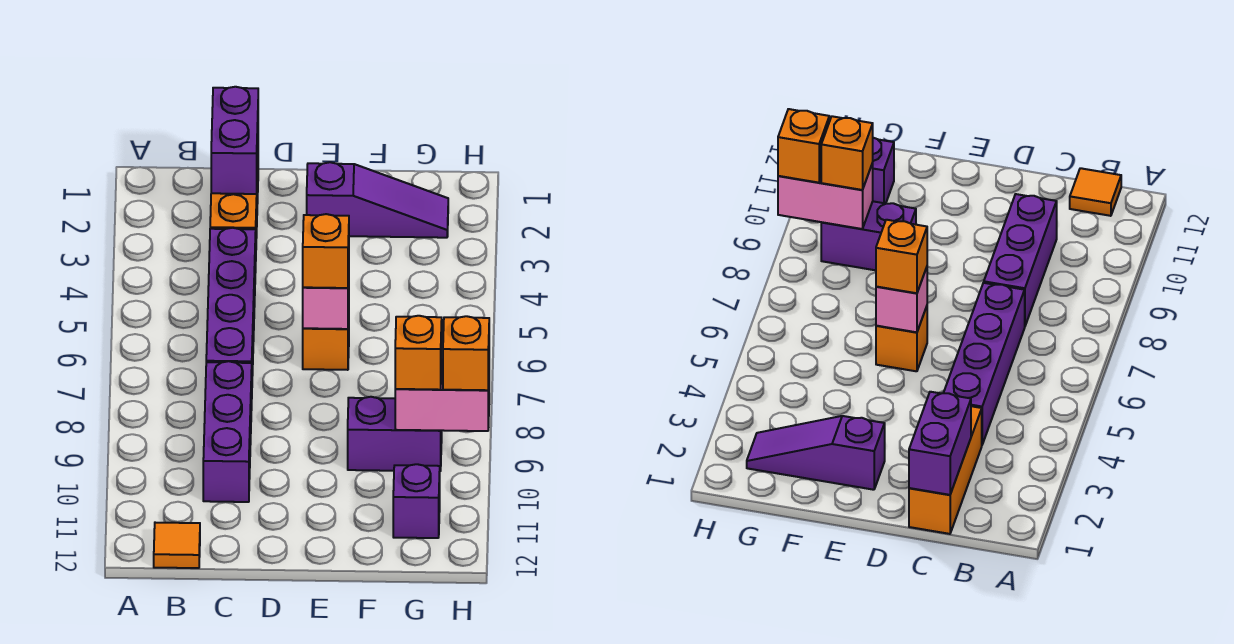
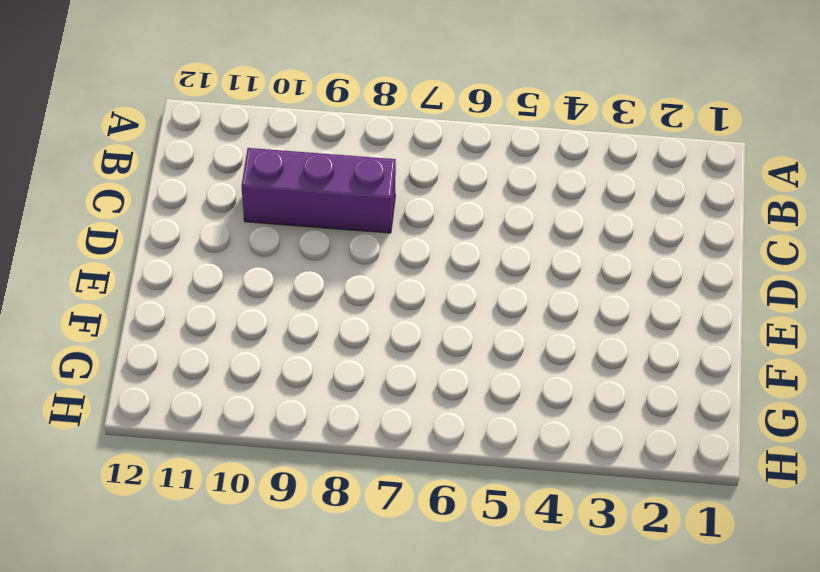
none -> orange tile B12 level 1
none -> orange brick C1:C3 level 1
none -> purple brick C4:C7 level 1

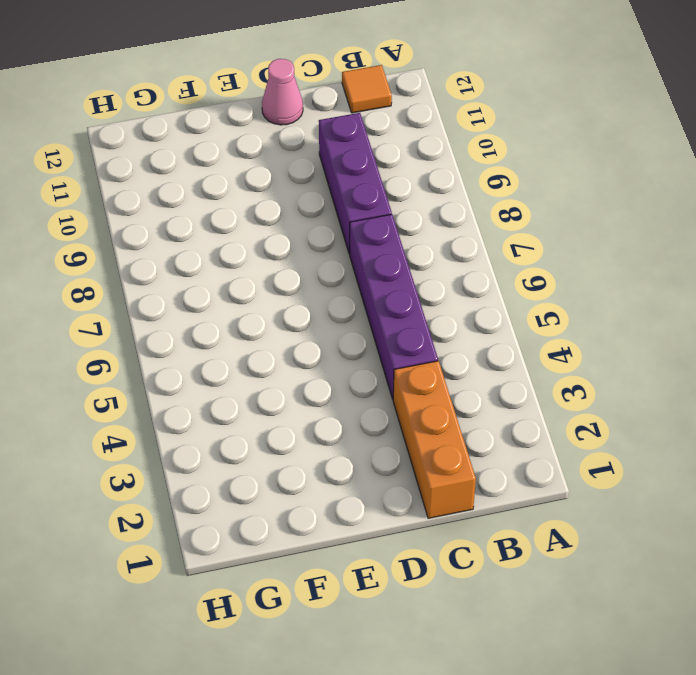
pink cone D12 level 1 -> none
none -> purple slope E2:G2 level 1 top E
none -> orange brick E6 level 1
none -> purple brick F9:G9 level 1

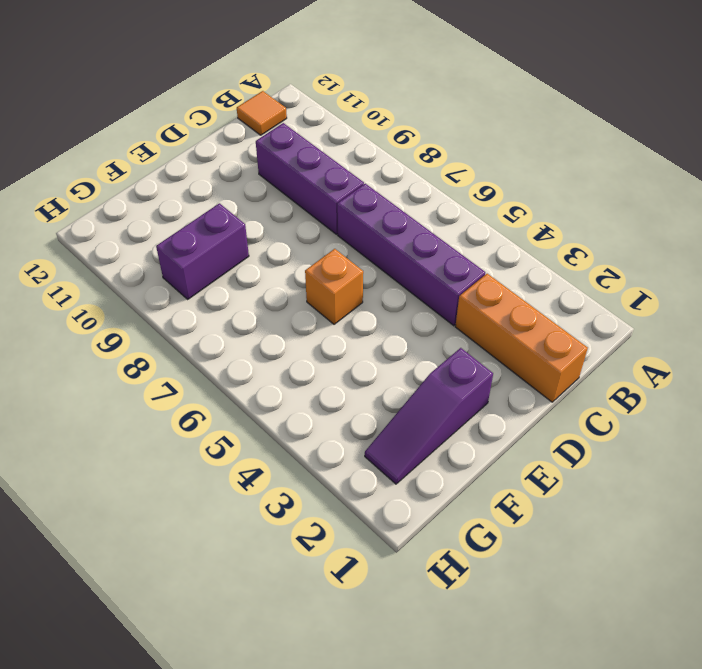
none -> purple brick G11 level 1
none -> purple brick C1:C2 level 2
none -> pink brick E6 level 2

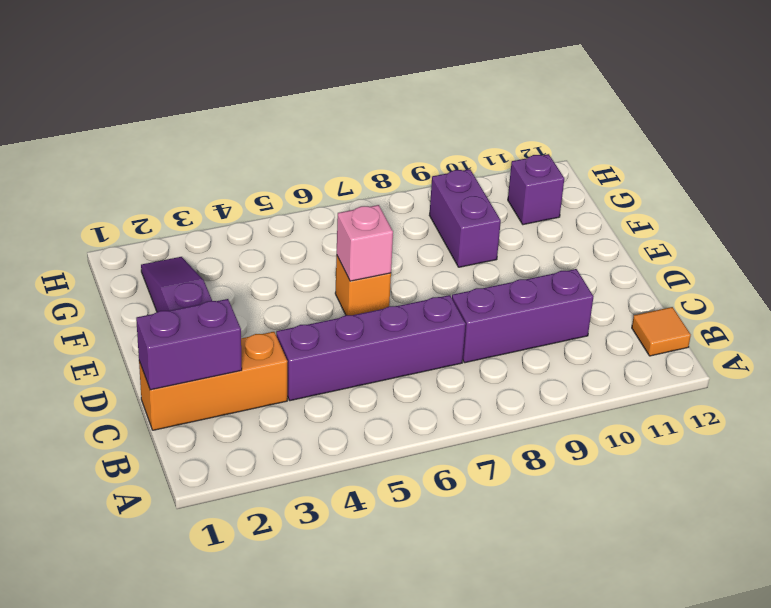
none -> pink brick G9:H9 level 2
none -> orange brick E6 level 3
none -> orange brick G9 level 3

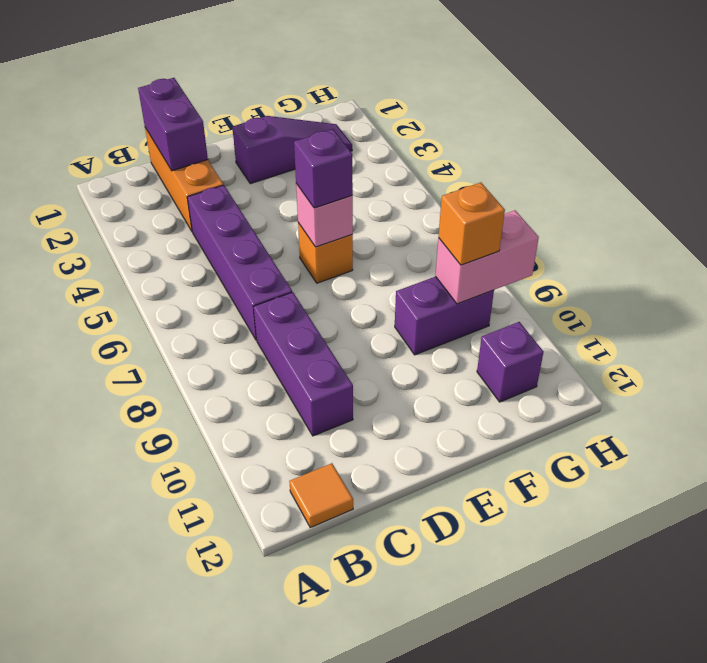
purple brick E6 level 3 -> orange brick E6 level 3
none -> orange brick H9 level 3

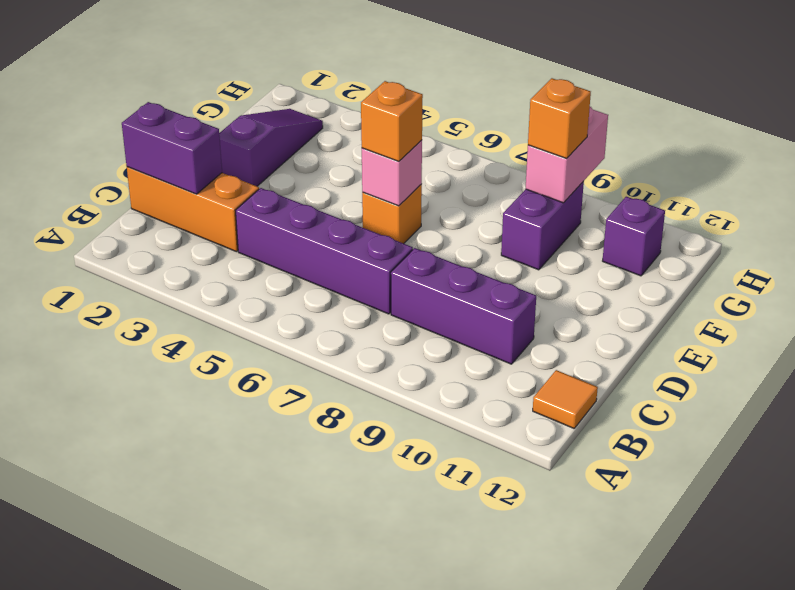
none -> orange brick H9 level 3

